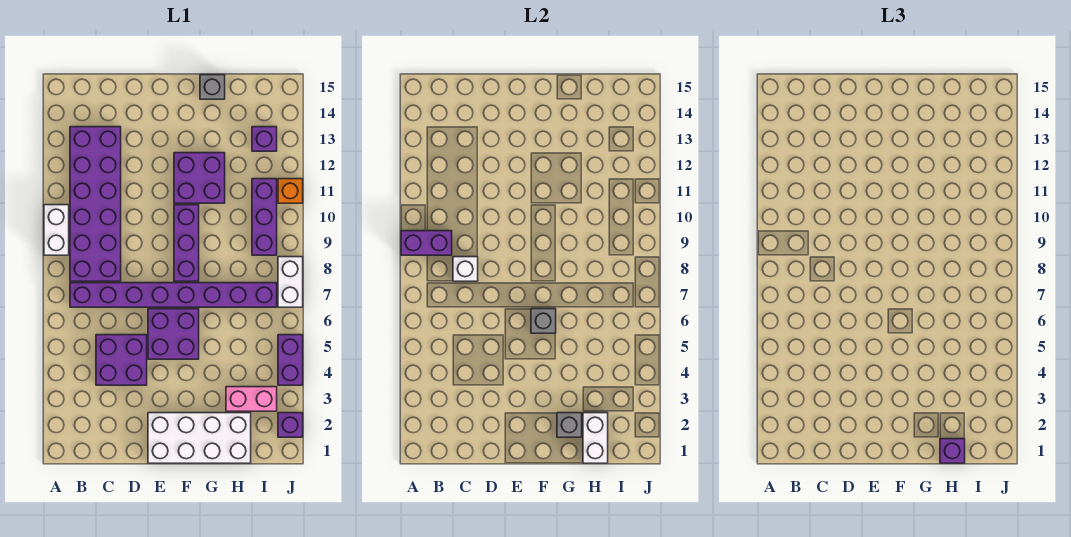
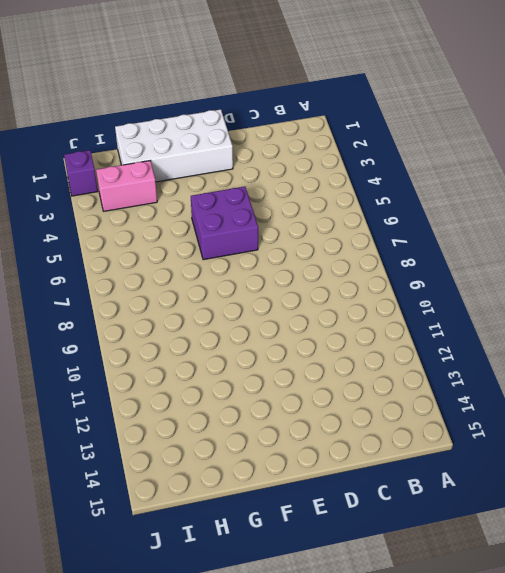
none -> white brick A9:A10 level 1
none -> purple brick B7:I7 level 1
none -> purple brick B8:C13 level 1

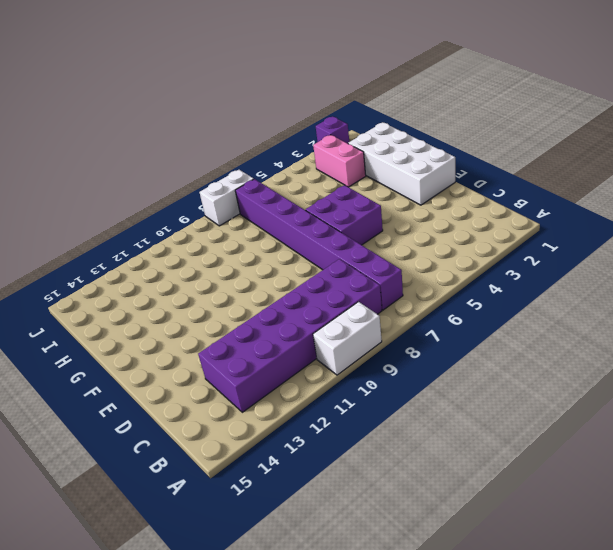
none -> purple brick C4:D5 level 1
none -> purple brick F8:F10 level 1
none -> purple brick F11:G12 level 1

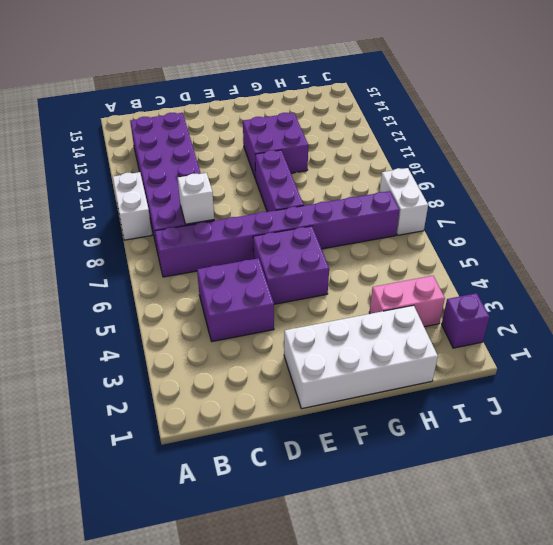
none -> grey brick G15 level 1
none -> purple brick I9:I11 level 1
none -> purple brick I13 level 1

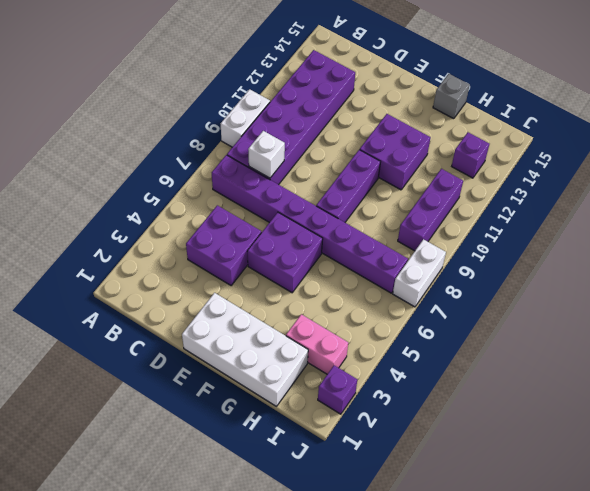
none -> purple brick J4:J5 level 1
none -> orange brick J11 level 1
none -> purple brick A9:B9 level 2

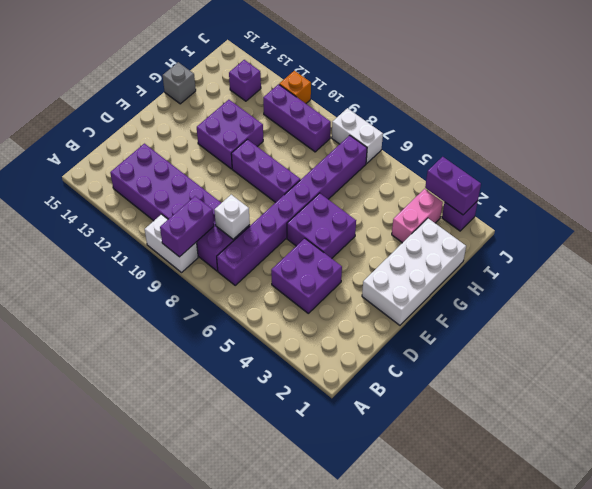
purple brick J2:J3 level 2 -> purple brick J4:J5 level 1
none -> grey brick F6 level 2
none -> grey brick G2 level 2
none -> white brick H1:H2 level 2

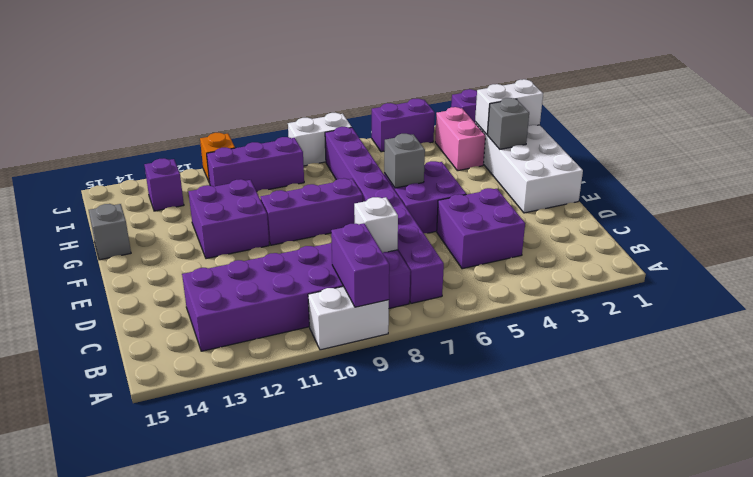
none -> purple brick H1 level 3

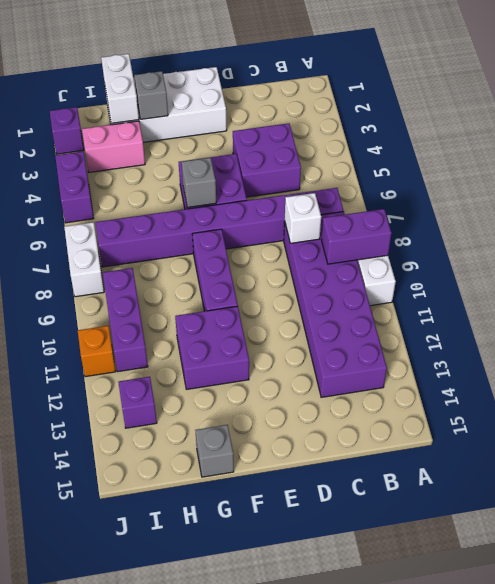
none -> purple brick H1 level 3

